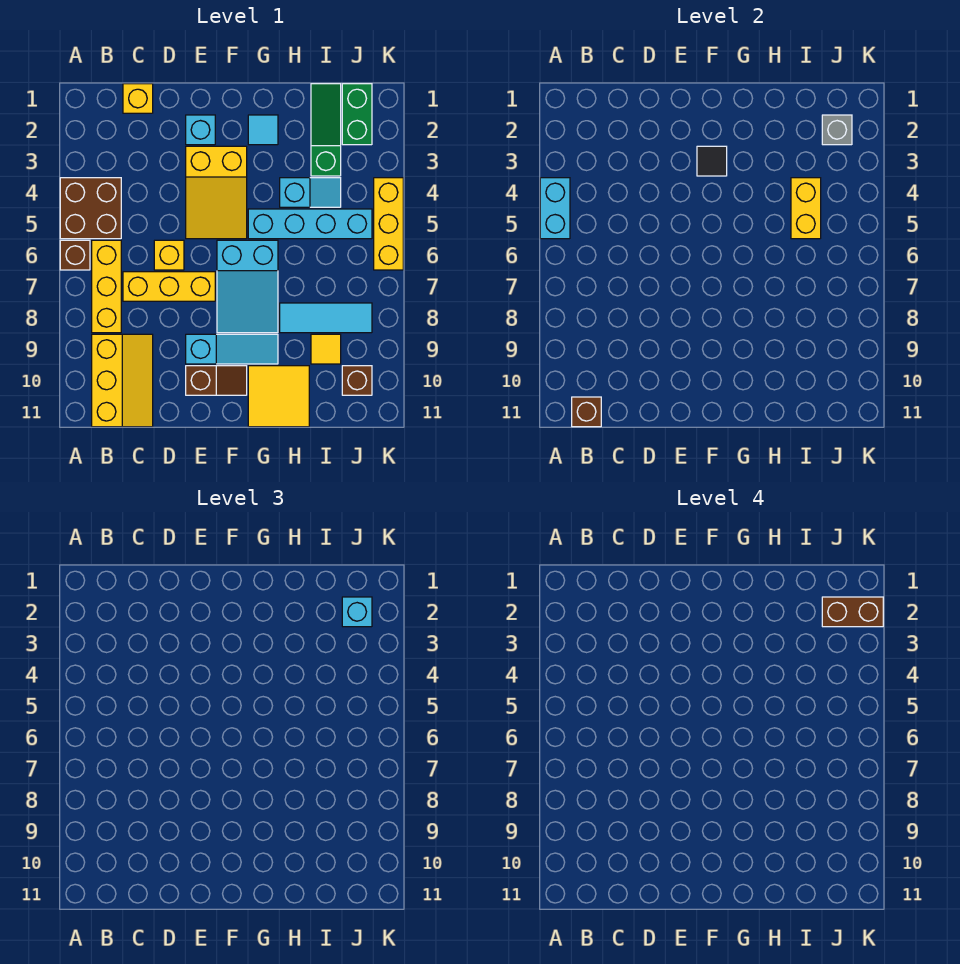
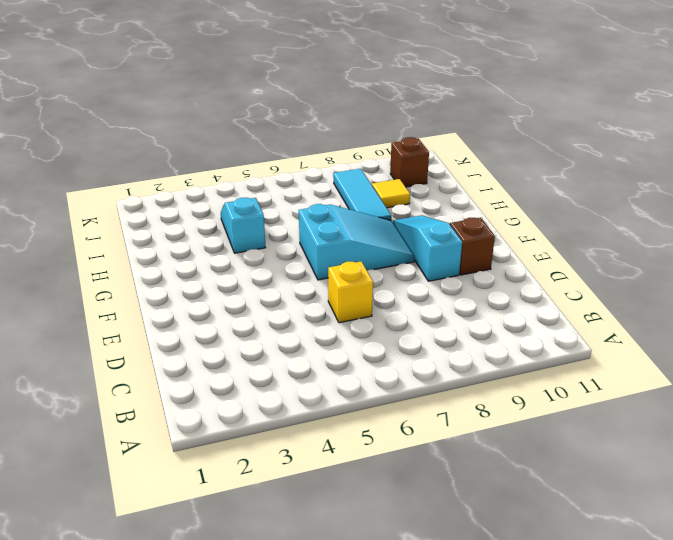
none -> brown brick A4:B5 level 1
none -> brown brick A6 level 1
none -> yellow brick B6:B8 level 1

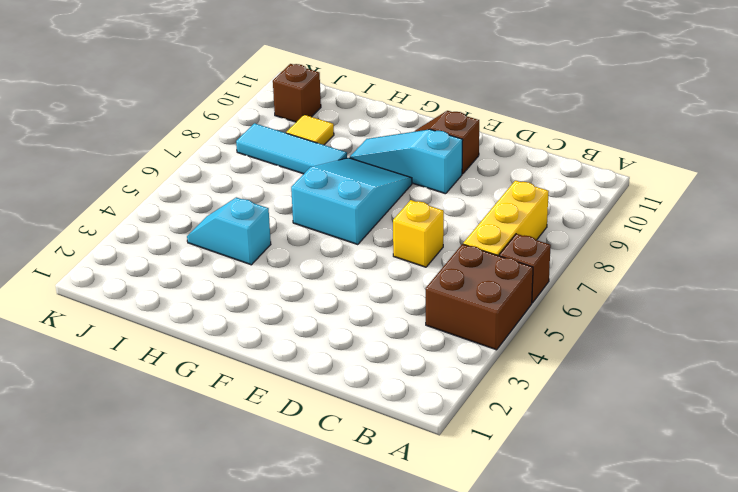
none -> yellow slope B9:C11 level 1 top B
none -> yellow brick C1 level 1
none -> yellow brick C7:E7 level 1

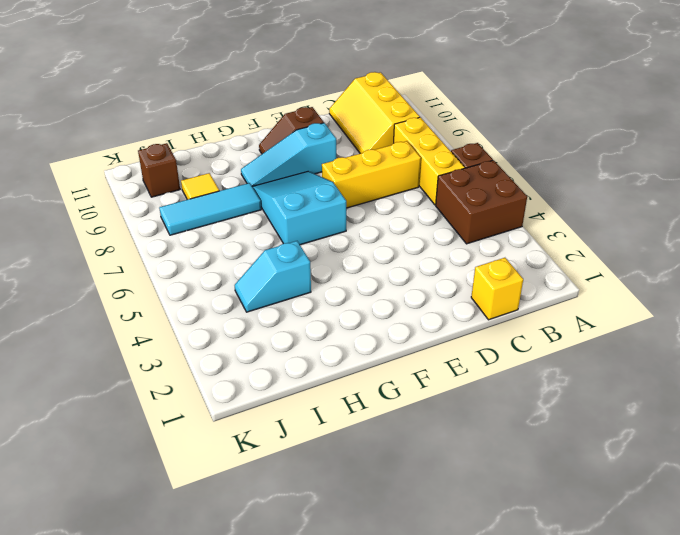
none -> yellow brick D6 level 1
none -> cyan brick E2 level 1
none -> yellow slope E3:F5 level 1 top 3

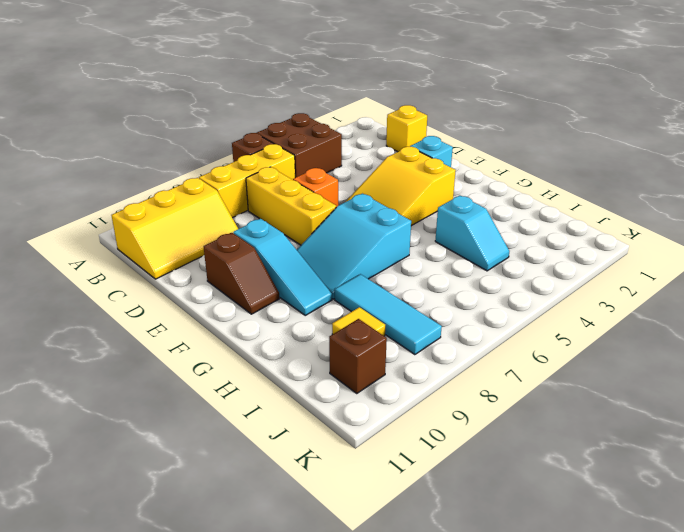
orange brick D6 level 1 -> yellow brick D6 level 1
none -> cyan tile G2 level 1
none -> cyan brick G5:J5 level 1
none -> yellow tile G10:H11 level 1

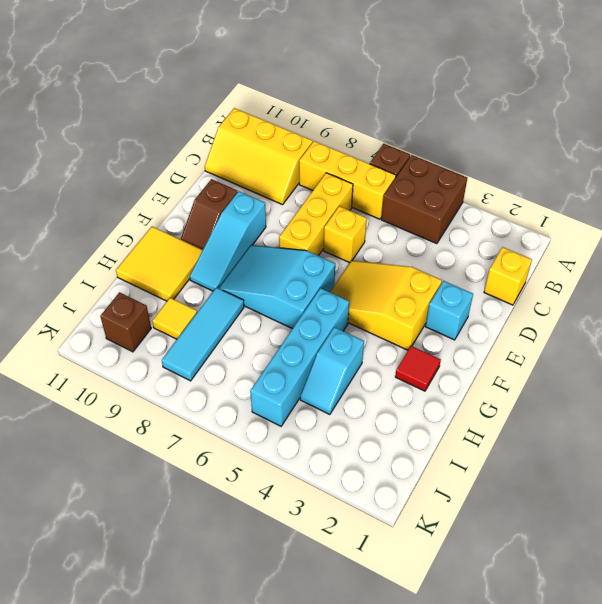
red tile G2 level 1 -> cyan tile G2 level 1
none -> green slope I1:I3 level 1 top 3
none -> green brick J1:J2 level 1
none -> yellow brick K4:K6 level 1

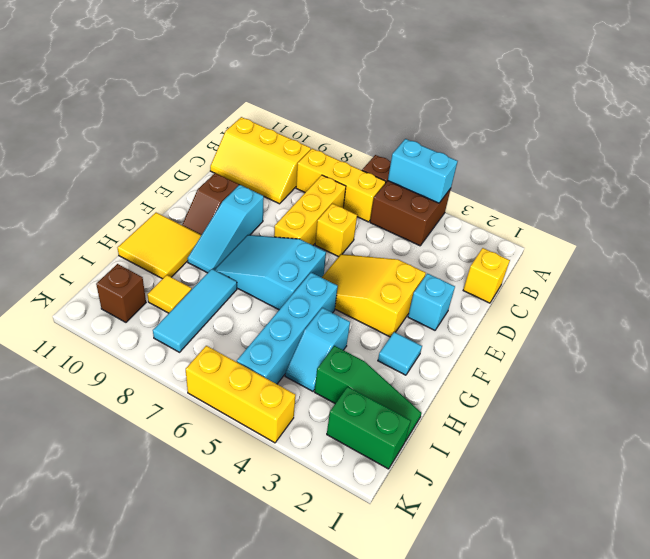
none -> brown brick B11 level 2
none -> black tile F3 level 2
none -> yellow brick I4:I5 level 2

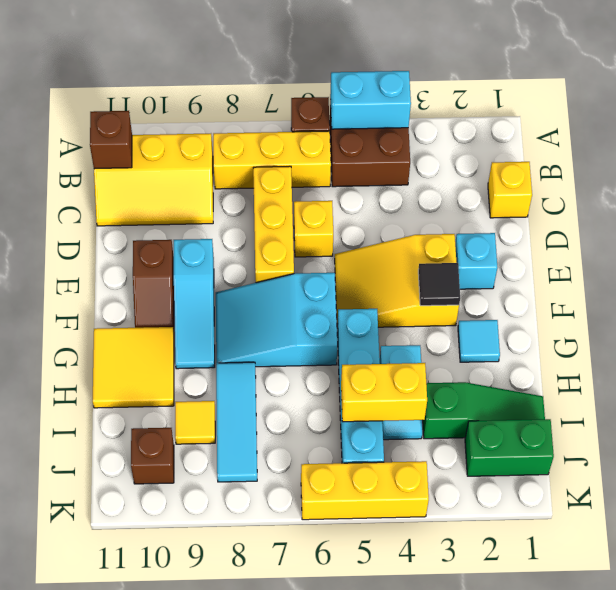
none -> grey brick J2 level 2
none -> cyan brick J2 level 3
none -> brown brick J2:K2 level 4

